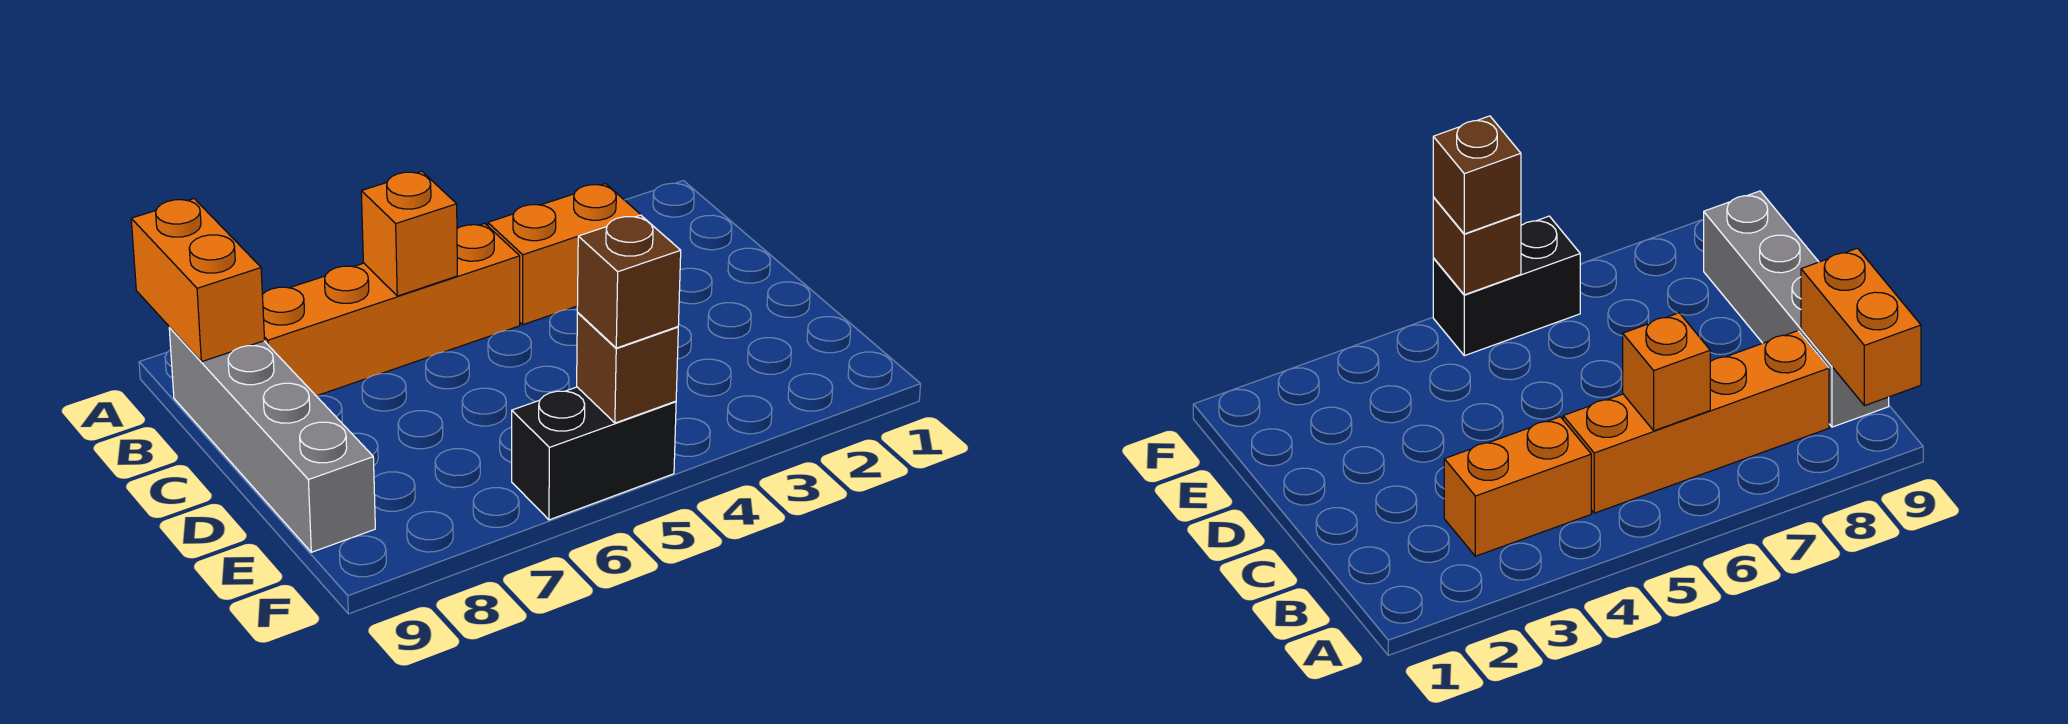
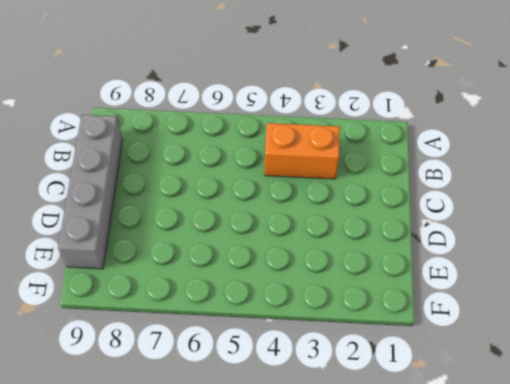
none -> orange brick B5:B8 level 1
none -> black brick F5:F6 level 1

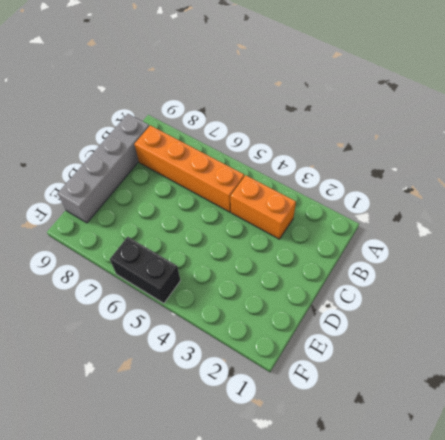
none -> orange brick A9:B9 level 2
none -> orange brick B6 level 2

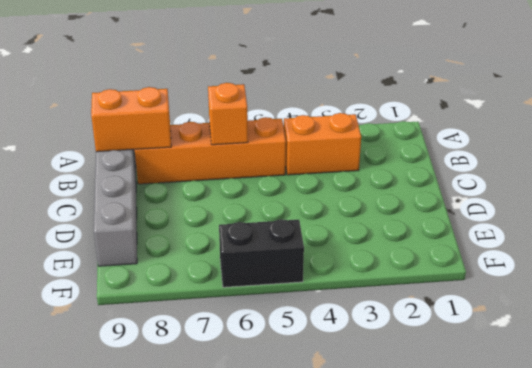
orange brick B8:B9 level 2 -> orange brick A9:B9 level 2
none -> brown brick F5 level 2
none -> brown brick F5 level 3

